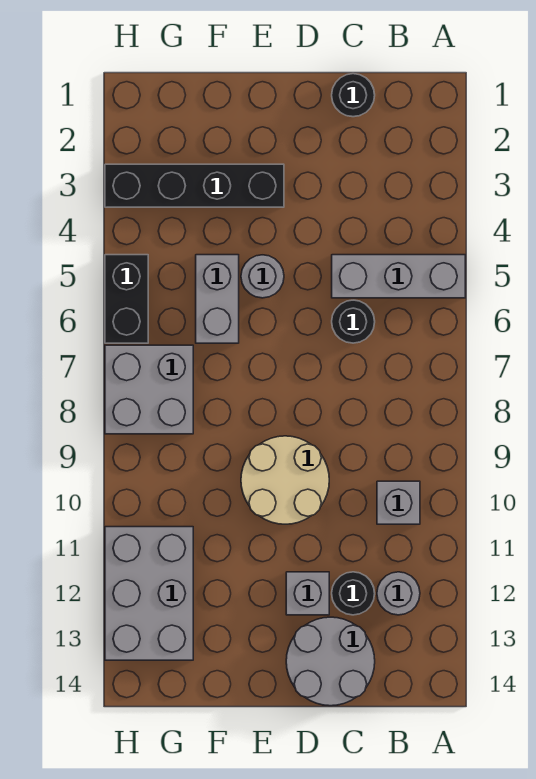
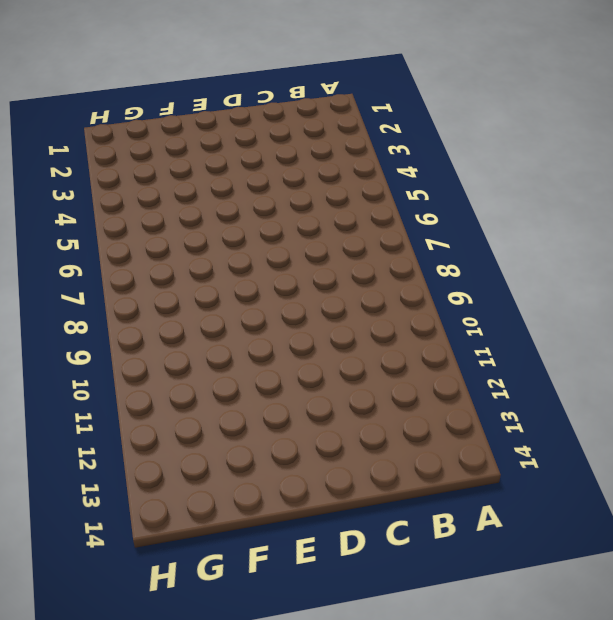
none -> grey brick A5:C5 level 1
none -> grey brick B10 level 1
none -> grey round brick B12 level 1

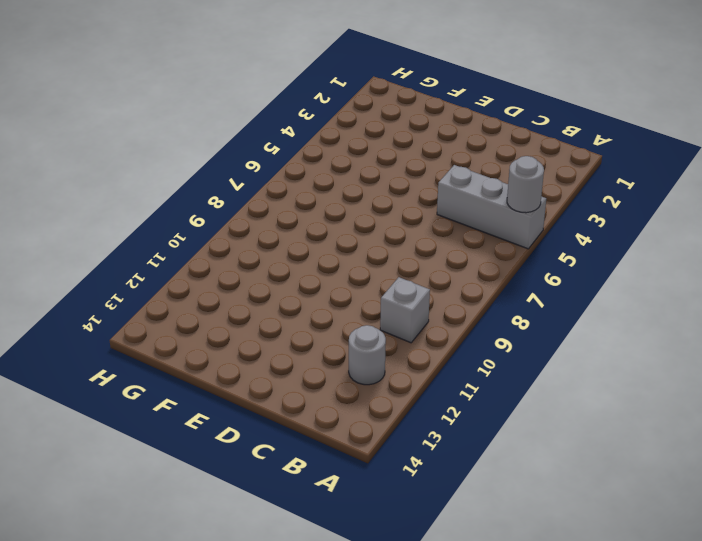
grey round brick A5 level 2 -> grey round brick E5 level 1
none -> black round brick C1 level 1
none -> black round brick C6 level 1
none -> black round brick C12 level 1

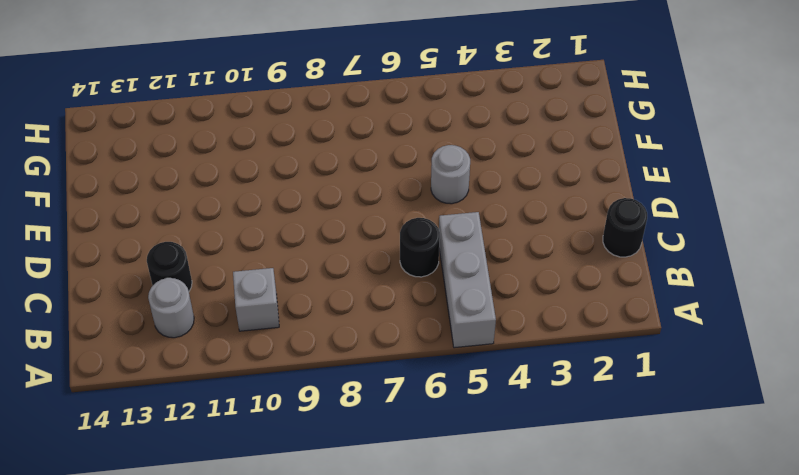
none -> grey round brick C13:D14 level 1
none -> tan round brick D9:E10 level 1
none -> grey brick D12 level 1

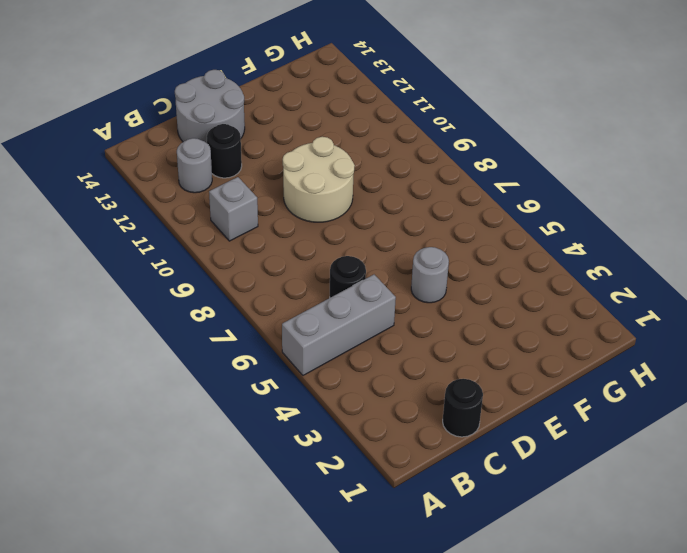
none -> grey brick D12 level 1
none -> black brick E3:H3 level 1
none -> grey brick F5:F6 level 1

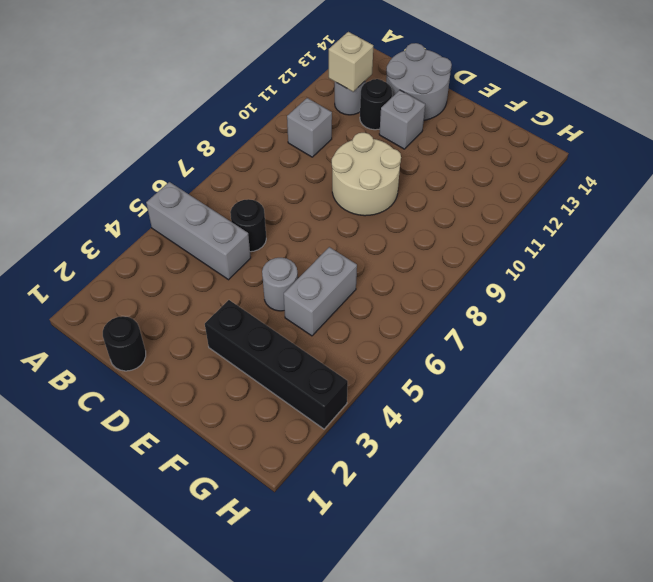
tan brick B12 level 2 -> none
none -> grey brick G7:H8 level 1
none -> grey brick G11:H13 level 1
none -> black brick H5:H6 level 1

